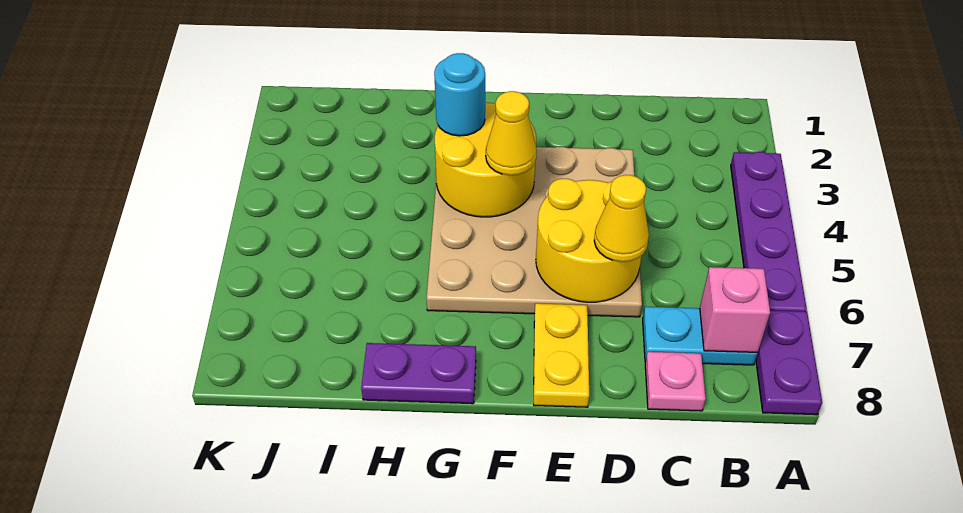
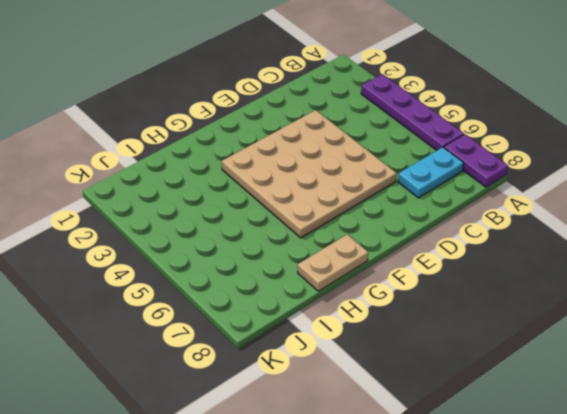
tan plate G8:H8 level 1 -> purple plate G8:H8 level 1
none -> pink plate C8 level 1
none -> yellow plate E7:E8 level 1
none -> pink brick B7 level 2

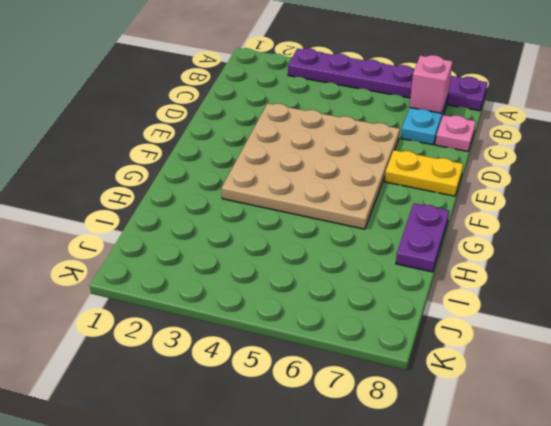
none -> yellow round brick D5:E6 level 2
none -> yellow round brick F3:G4 level 2
none -> yellow cone D6 level 3

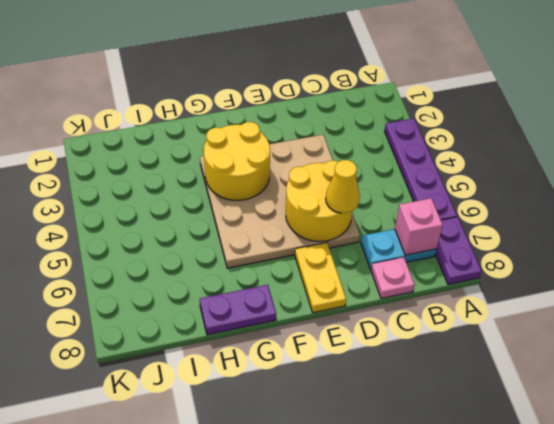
none -> yellow cone F4 level 3
none -> cyan round brick G3 level 3

